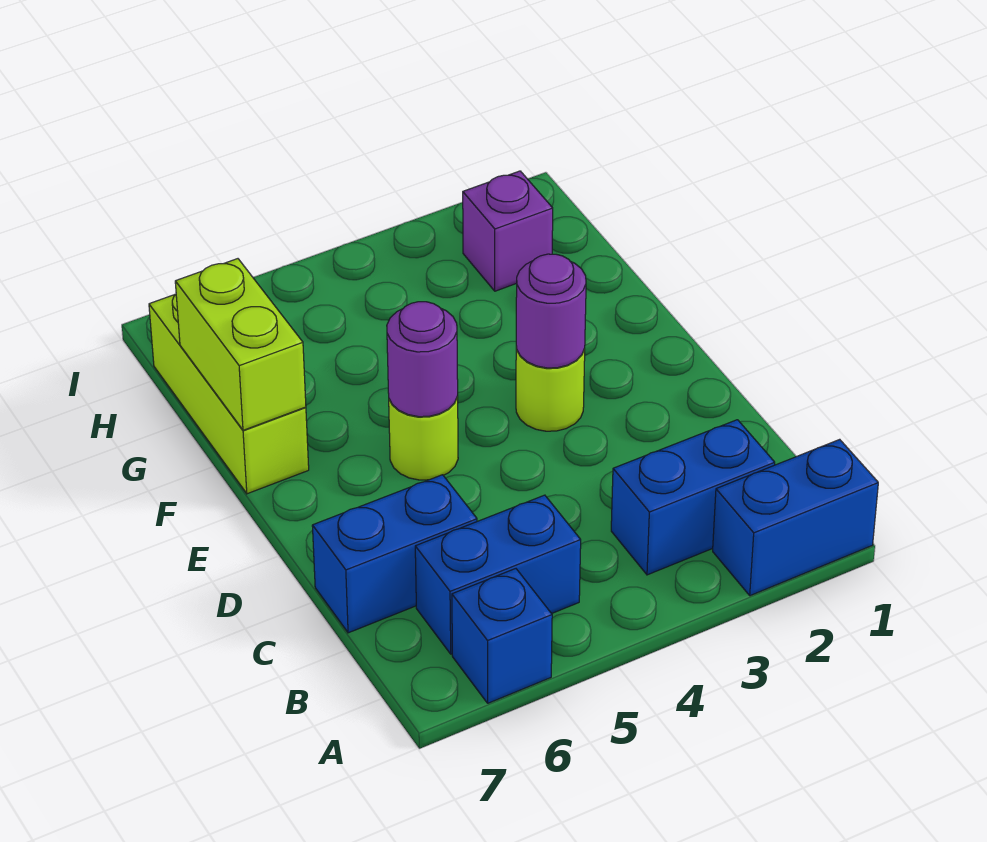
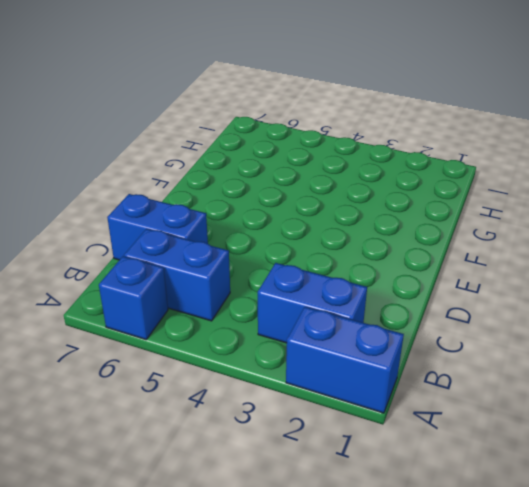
none -> lime round brick E3 level 1
none -> lime round brick E5 level 1
none -> lime brick F7:H7 level 1

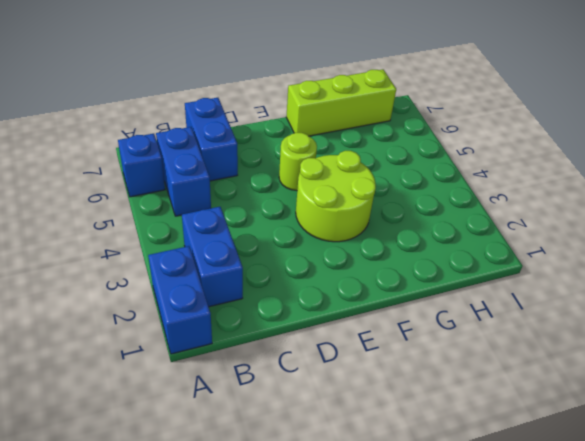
lime round brick E3:F4 level 1 -> lime round brick E3 level 1
none -> purple brick H2 level 1
none -> purple round brick E3 level 2
none -> purple round brick E5 level 2

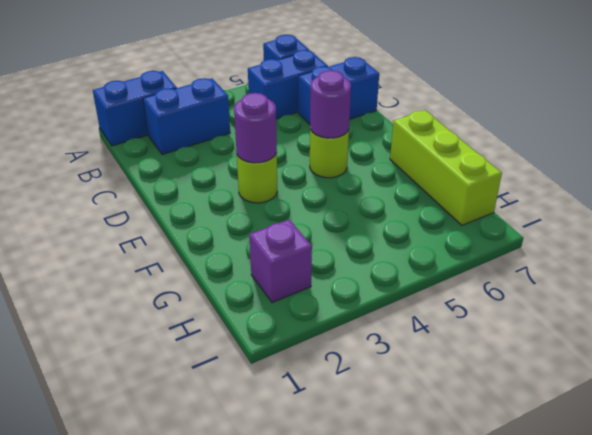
none -> lime brick F7:G7 level 2

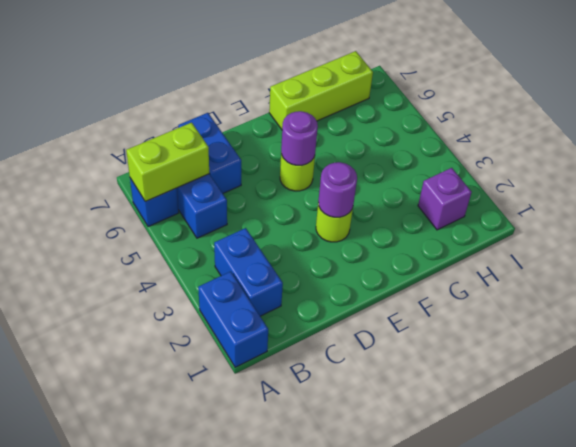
lime brick A6:B6 level 2 -> lime brick F7:G7 level 2

